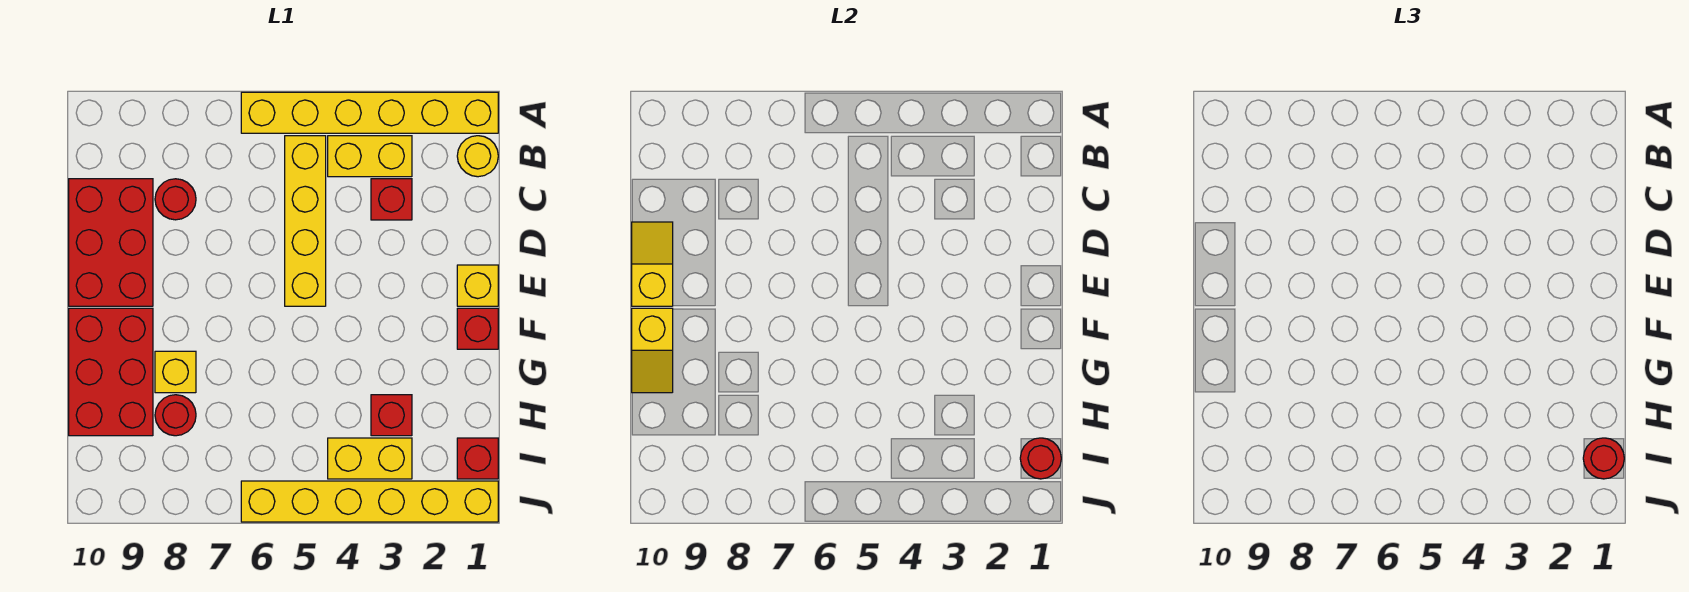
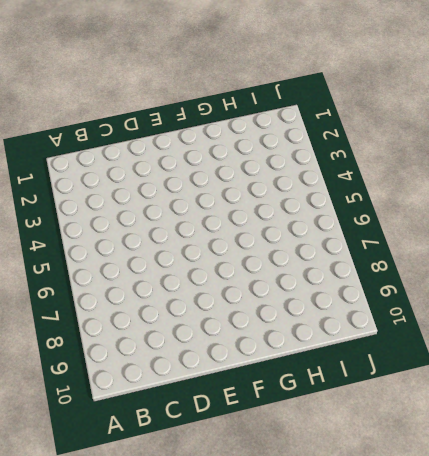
none -> yellow brick A1:A6 level 1
none -> yellow round brick B1 level 1
none -> yellow brick B3:B4 level 1

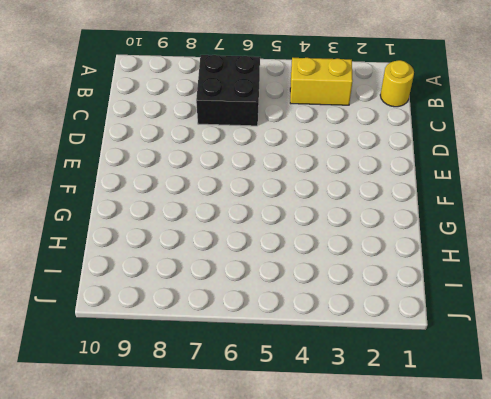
black brick B6:C7 level 1 -> none
none -> yellow brick A1:A6 level 1
none -> yellow brick B5:E5 level 1
none -> red brick C3 level 1

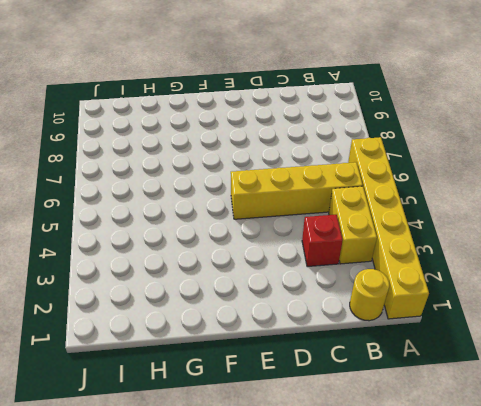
none -> red round brick C8 level 1
none -> red brick C9:E10 level 1
none -> yellow brick E1 level 1

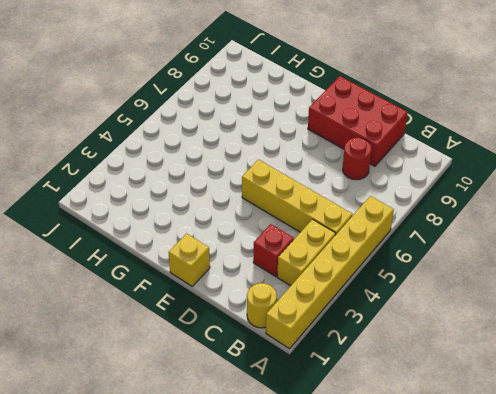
none -> red brick F1 level 1
none -> red brick F9:H10 level 1
none -> yellow brick G8 level 1

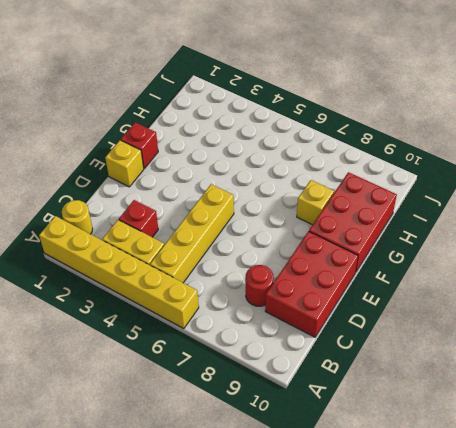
none -> red brick H3 level 1
none -> red round brick H8 level 1
none -> red brick I1 level 1

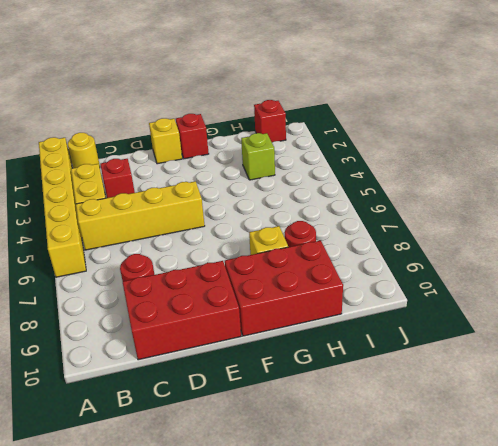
lime brick H3 level 1 -> red brick H3 level 1
none -> yellow brick I3:I4 level 1
none -> yellow brick J1:J6 level 1
none -> yellow slope D10:E10 level 2 top E

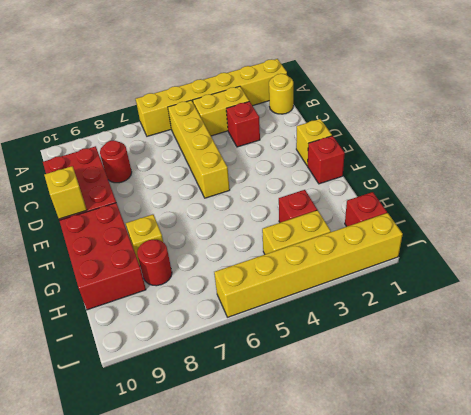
none -> yellow slope F10:G10 level 2 top F
none -> red round brick I1 level 2
none -> red round brick I1 level 3

